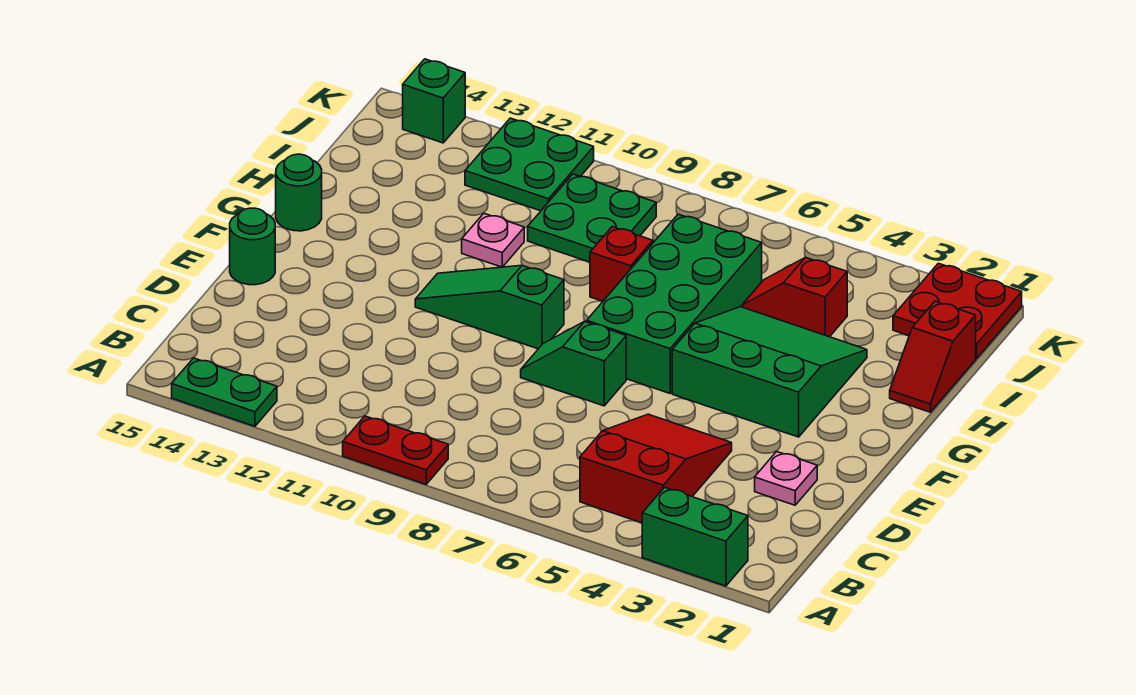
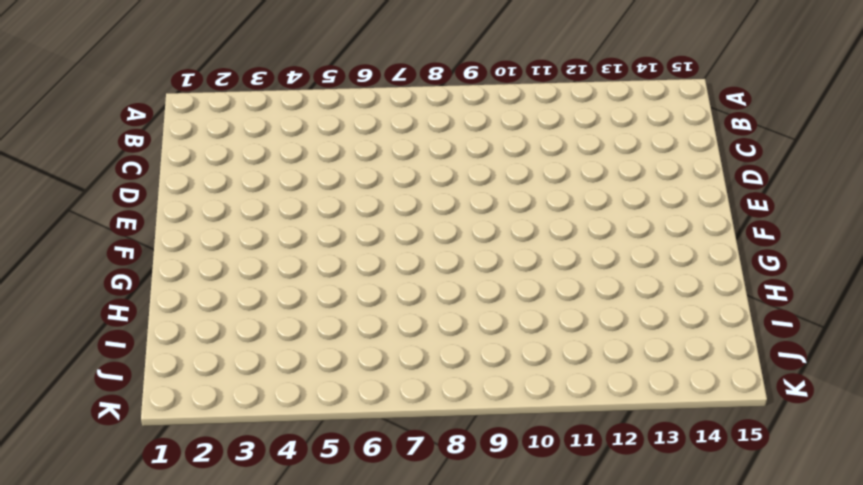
none -> green brick A2:A3 level 1
none -> red plate A9:A10 level 1
none -> green plate A13:A14 level 1

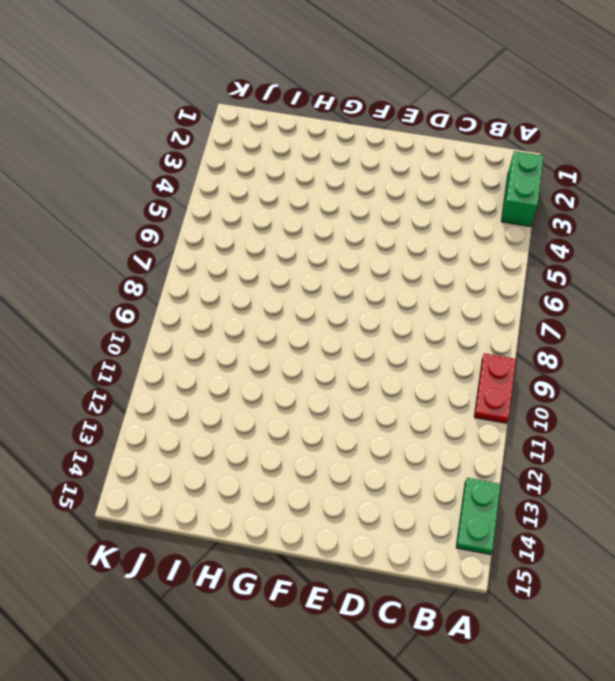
none -> red slope B4:D5 level 1 top B
none -> pink plate D2 level 1
none -> green slope E7:E8 level 1 top 7

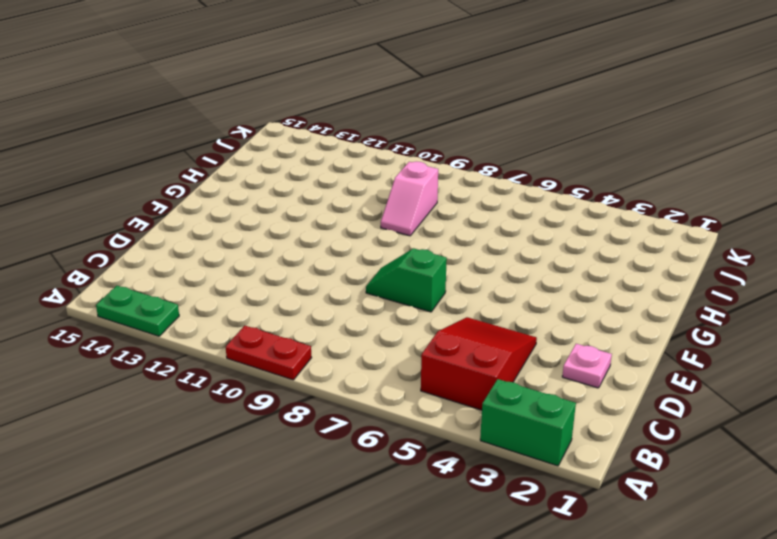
pink slope H9:I9 level 1 top I -> green plate I9:J10 level 1
none -> green round brick E15 level 1
none -> green slope F3:H5 level 1 top F
none -> green brick F6:I7 level 1

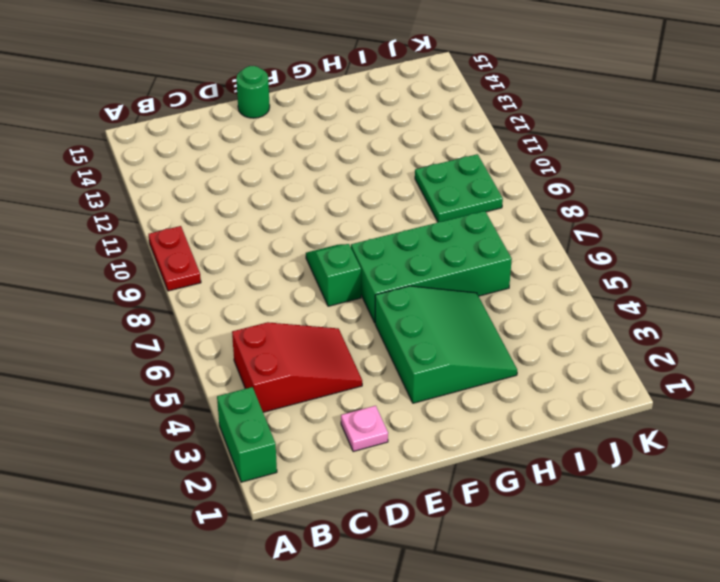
none -> green plate A13:A14 level 1
none -> green slope F9:F11 level 1 top 9
none -> green round brick G15 level 1

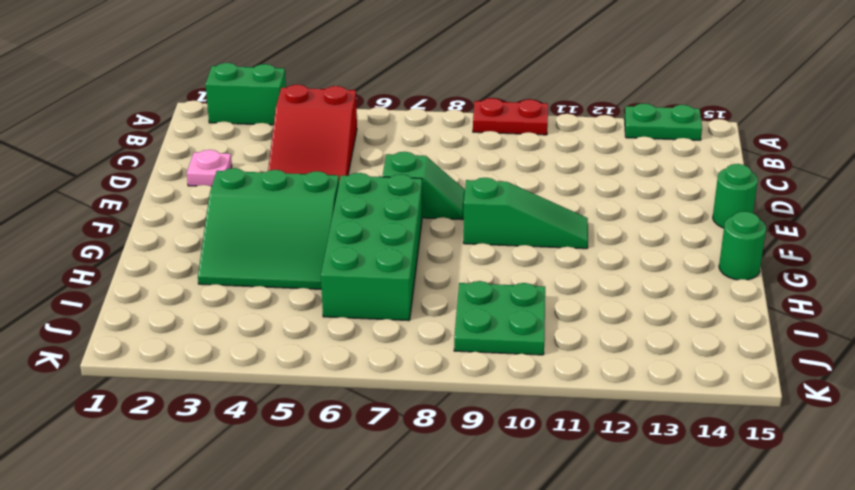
none -> red slope H1:I1 level 1 top I
none -> red brick H8 level 1
none -> pink plate H11 level 1

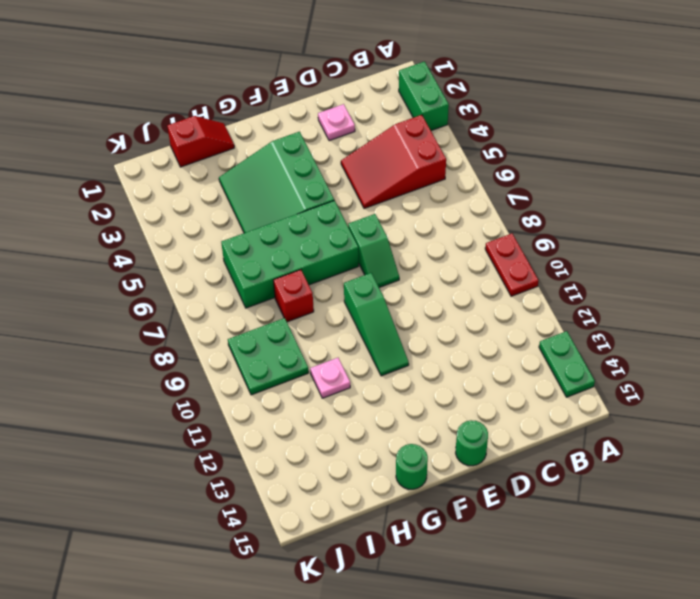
none -> red slope I4:I5 level 1 top 4
none -> red plate J1:K2 level 1
none -> green plate J11:K12 level 1

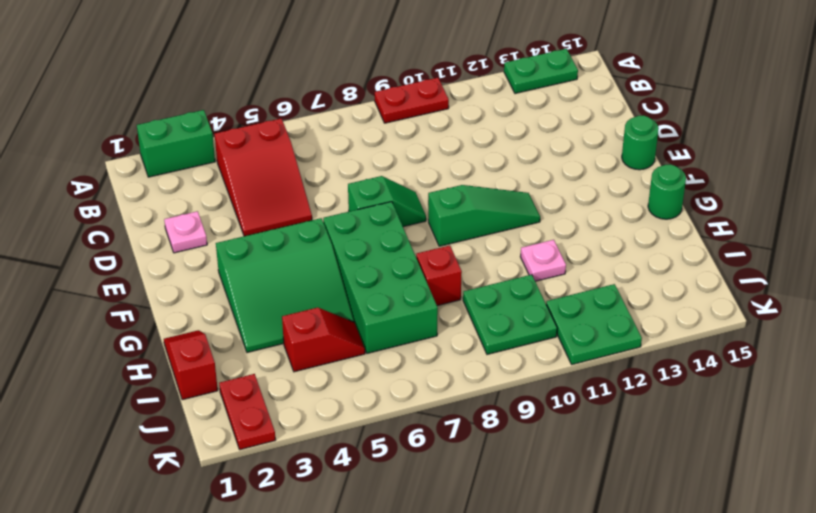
red plate J2:K2 level 1 -> red plate J1:K2 level 1
none -> green brick K14 level 1

